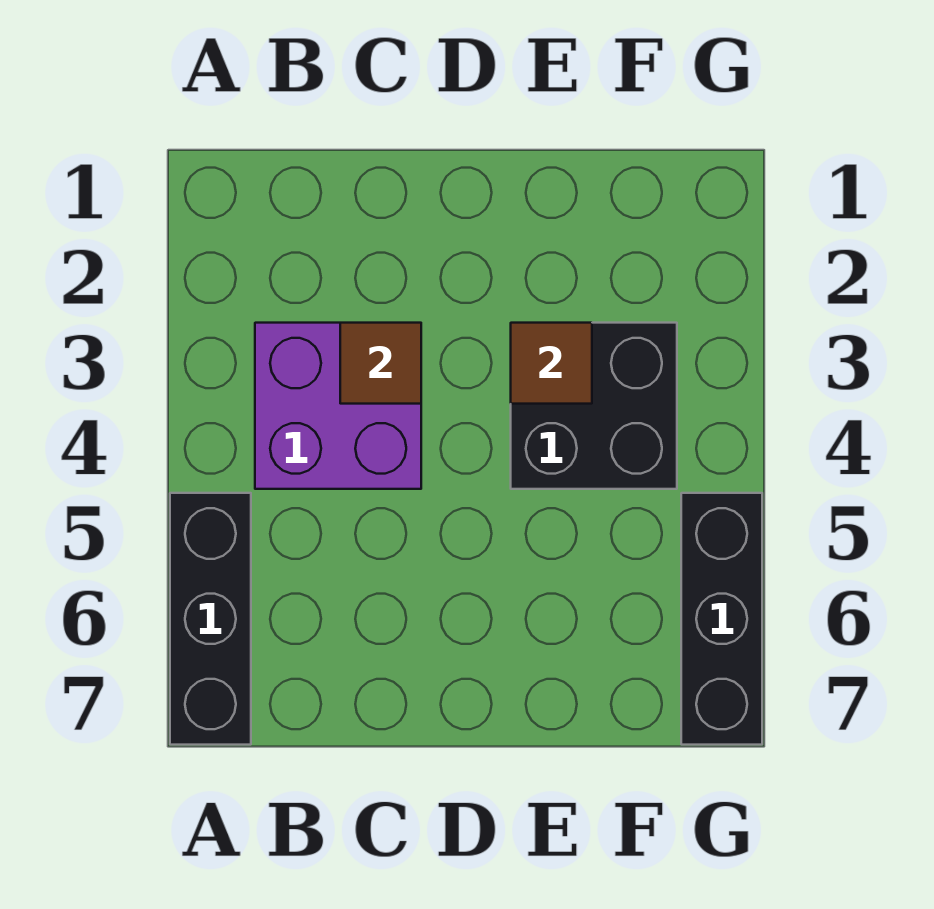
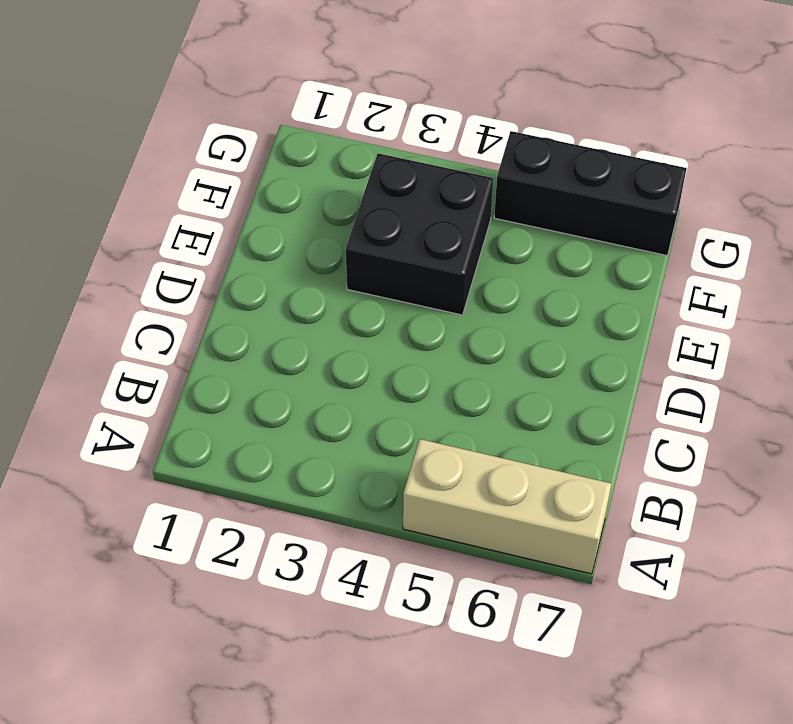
tan brick A5:A7 level 1 -> black brick A5:A7 level 1
none -> purple brick B3:C4 level 1
none -> brown tile C3 level 2

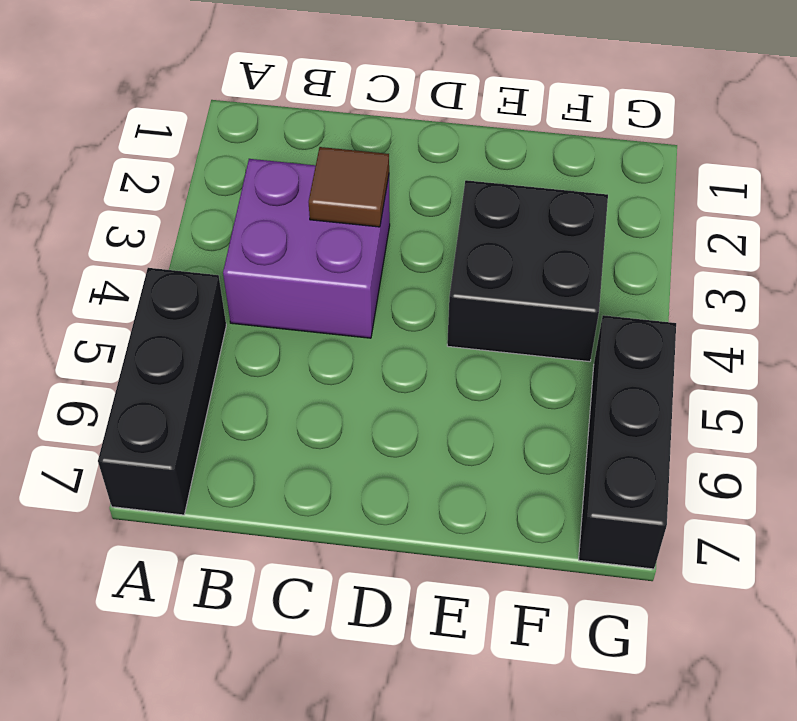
none -> brown tile E3 level 2

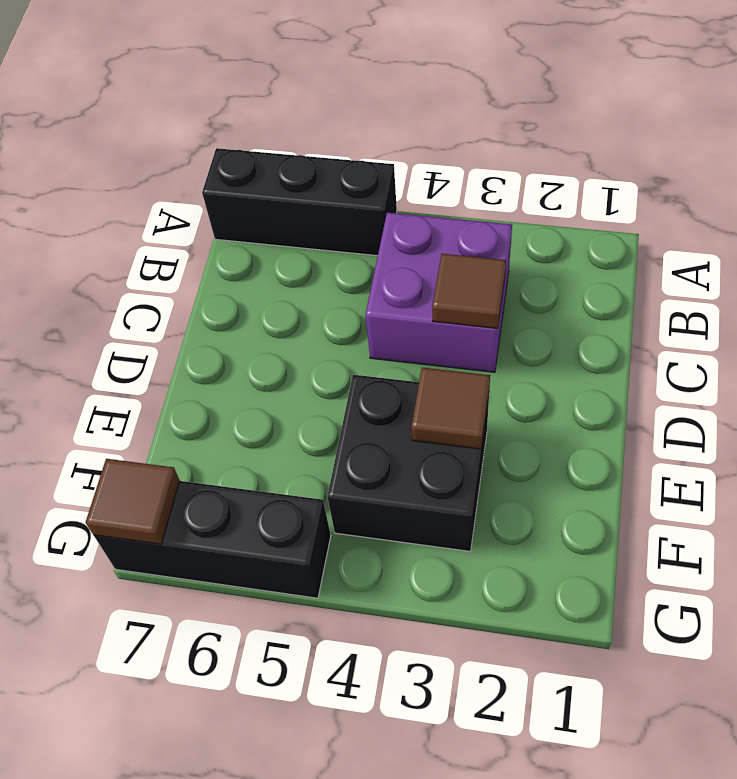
brown tile G7 level 2 -> none

